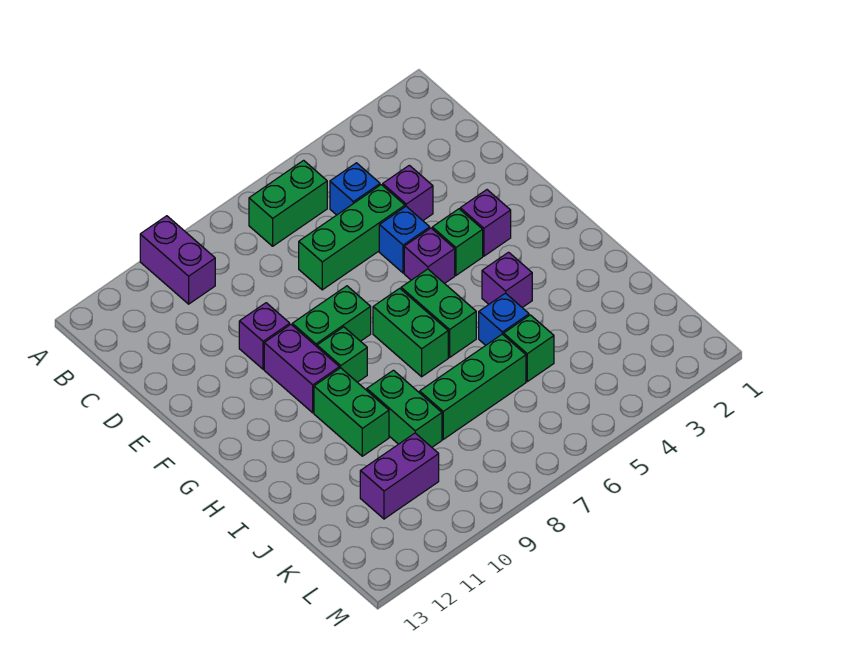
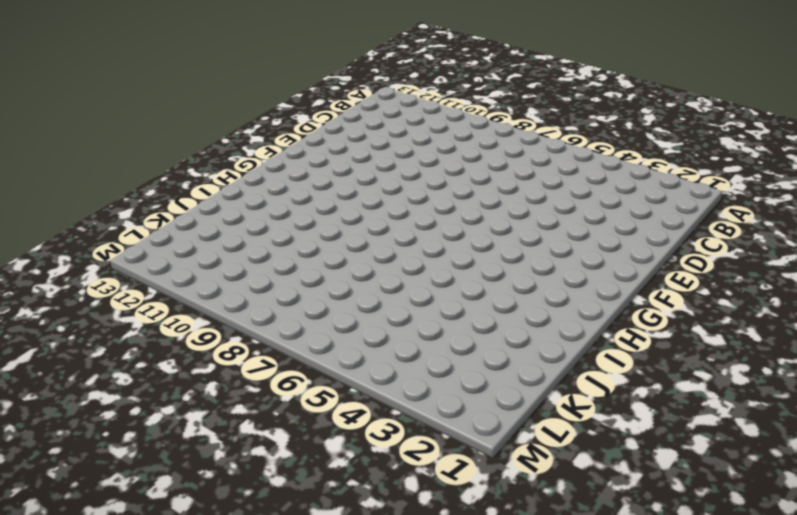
none -> purple brick A10:B10 level 1
none -> green brick B6:B7 level 1
none -> blue brick C5 level 1

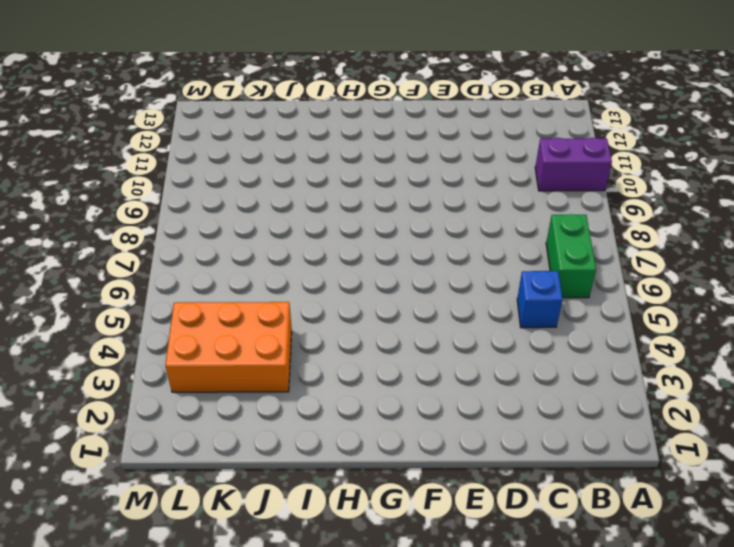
orange brick J3:L4 level 1 -> none
none -> purple brick D4 level 1
none -> green brick D5:D7 level 1
none -> blue brick E5 level 1

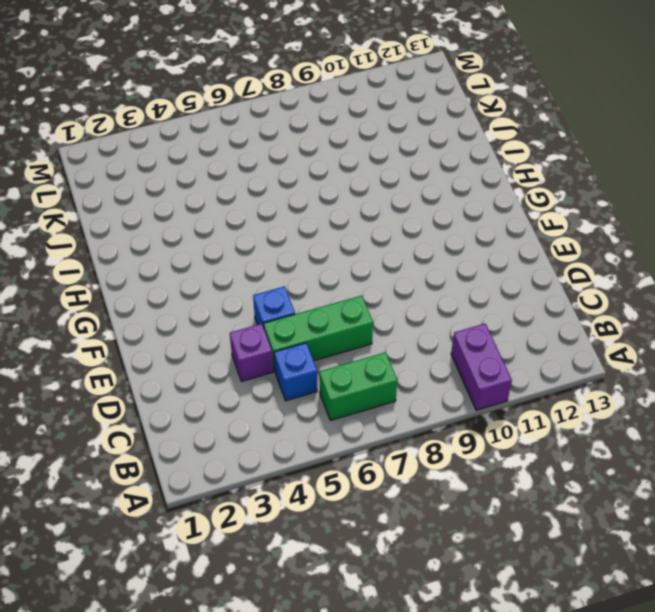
none -> purple brick E10 level 1
none -> purple brick F3 level 1
none -> green brick F4 level 1

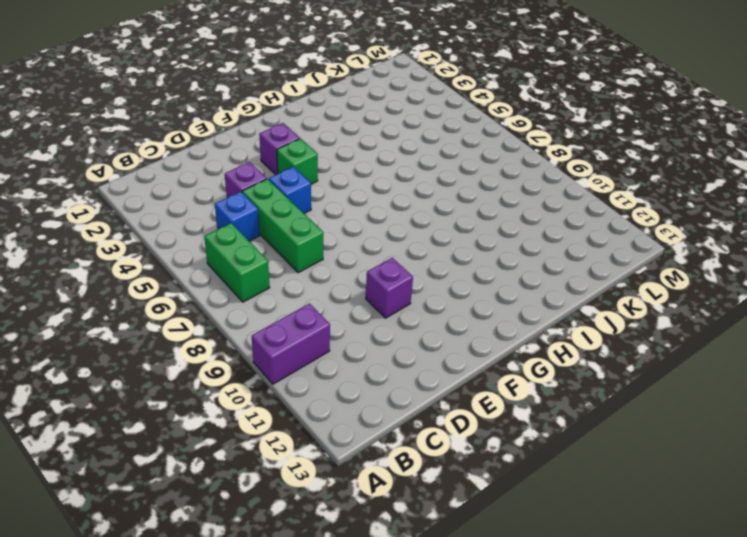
none -> purple brick F5 level 1
none -> green brick F8:F9 level 1
none -> purple brick F10:G10 level 1

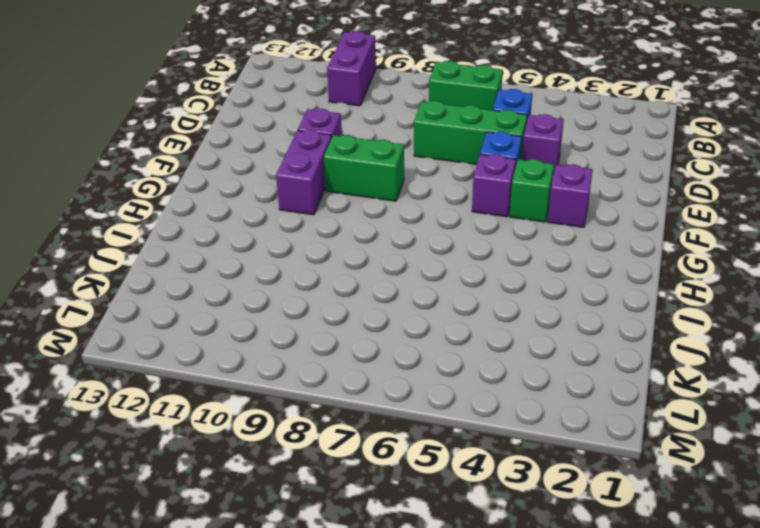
none -> green brick G6:H6 level 1
none -> green brick G7:H7 level 1
none -> green brick G9 level 1

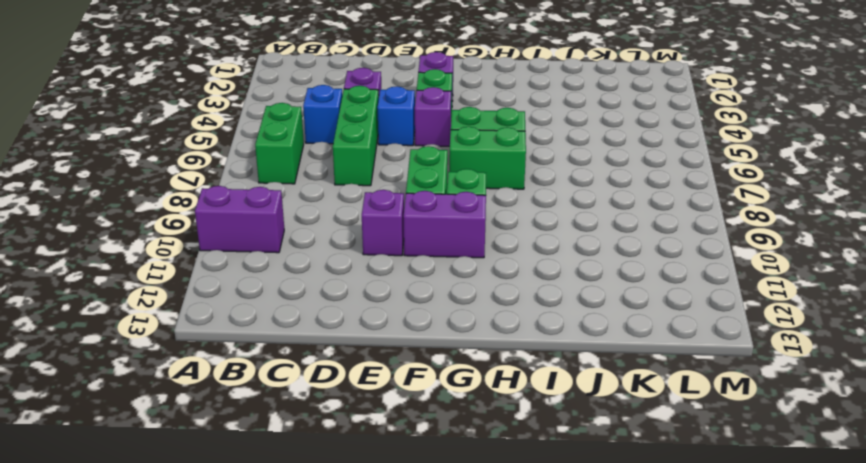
none -> purple brick H4 level 1
none -> green brick H10:I10 level 1
none -> blue brick I5 level 1

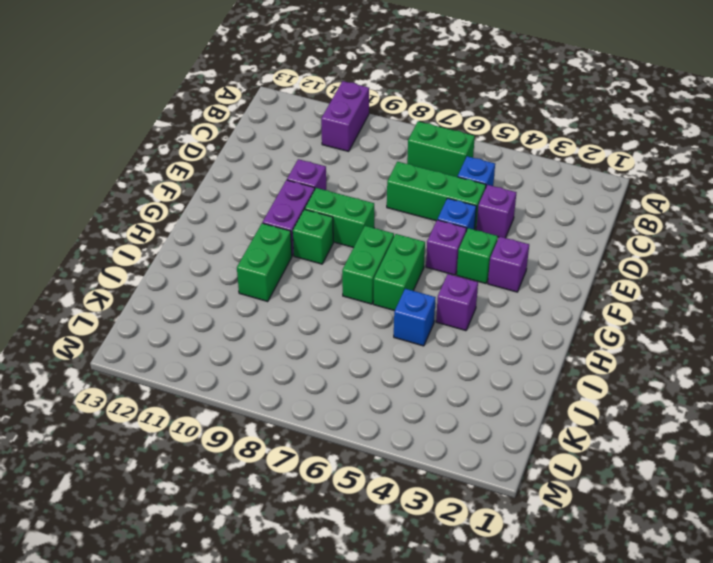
none -> green brick I9:J9 level 1
none -> green brick J5 level 1
none -> green brick J6:J8 level 1

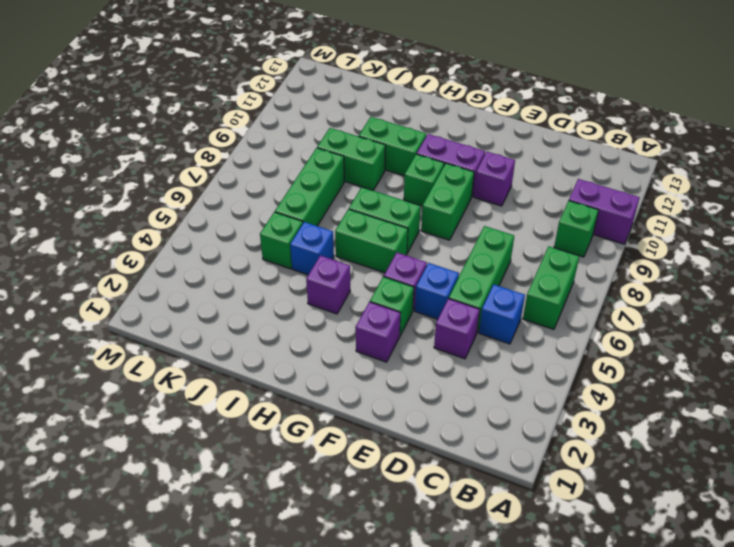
green brick B9 level 1 -> none
none -> purple brick K10:K11 level 1

